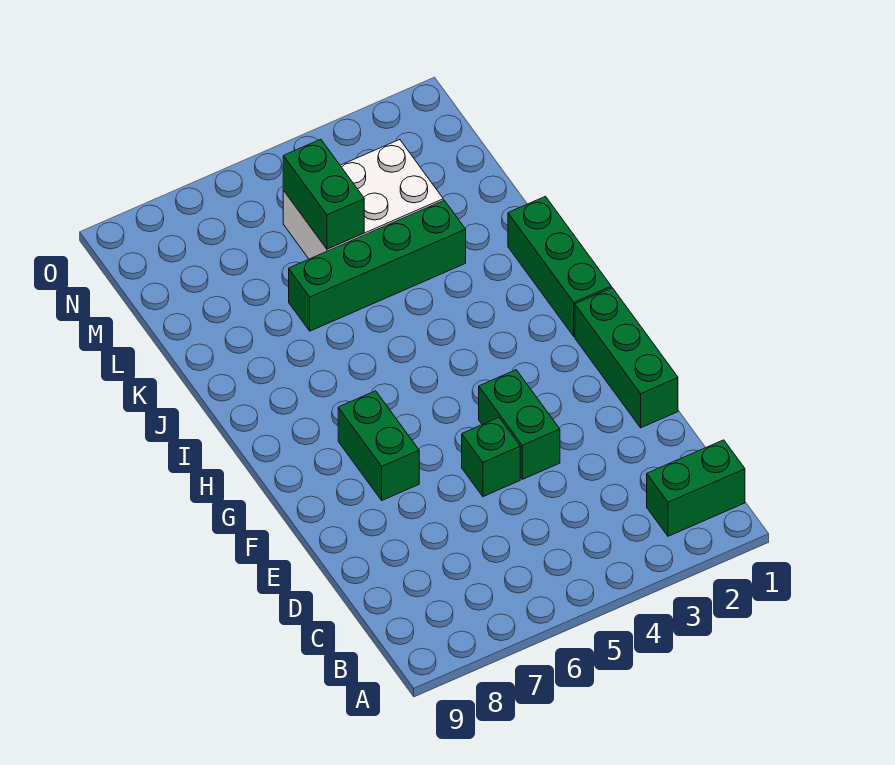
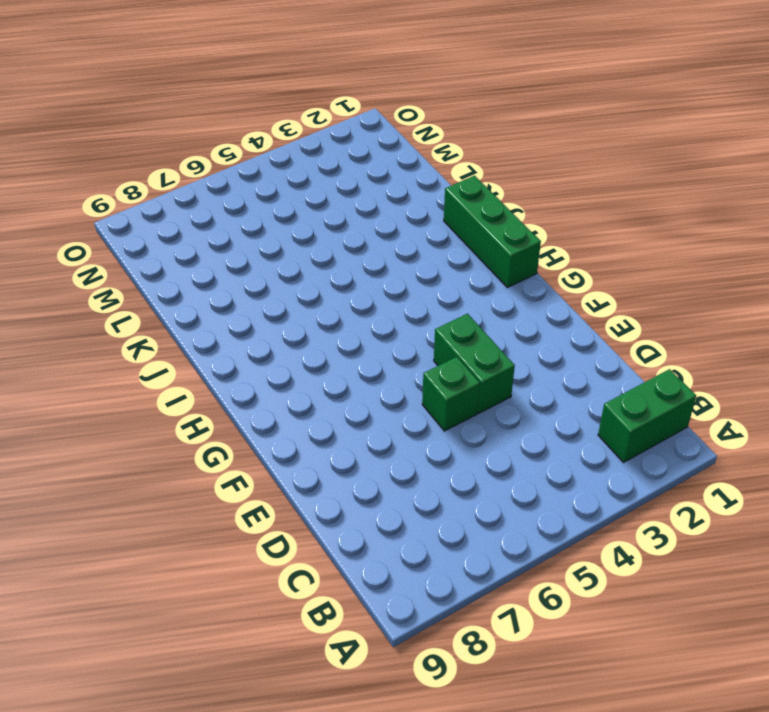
none -> green brick E1:G1 level 1
none -> green brick F7:G7 level 1

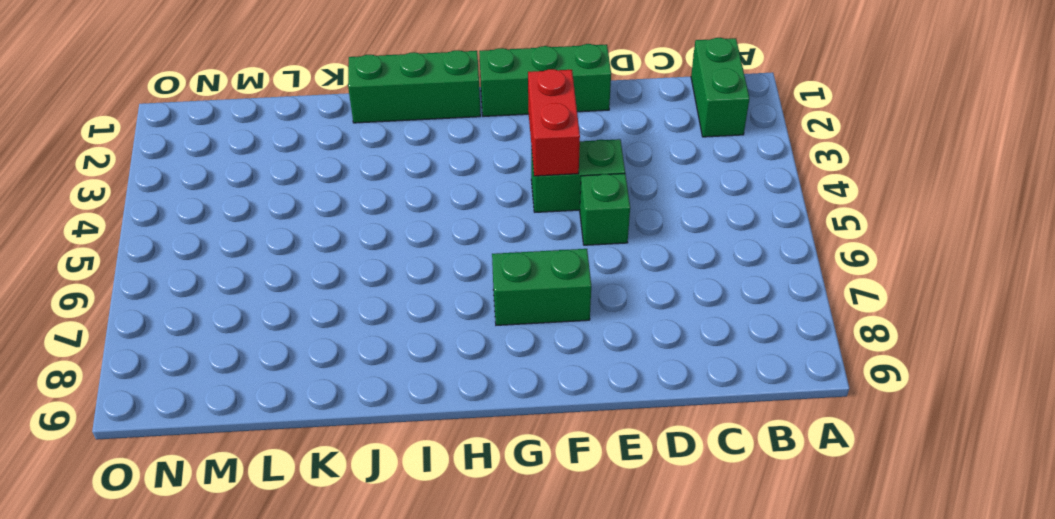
red brick F3:F4 level 2 -> none
none -> green brick K3:K6 level 1
none -> white brick L3:M5 level 1

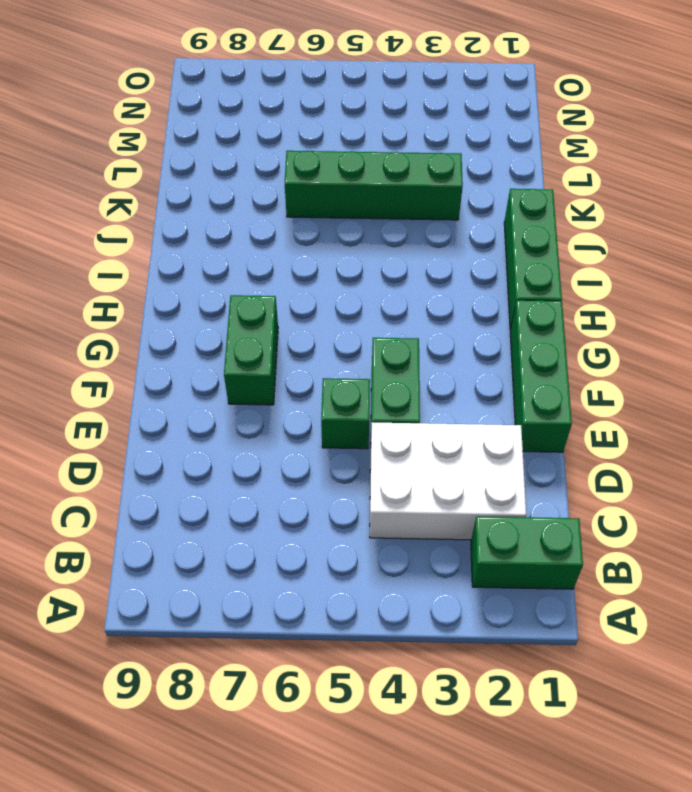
white brick C2:D4 level 1 -> white brick L3:M5 level 1
none -> green brick L5:M5 level 2

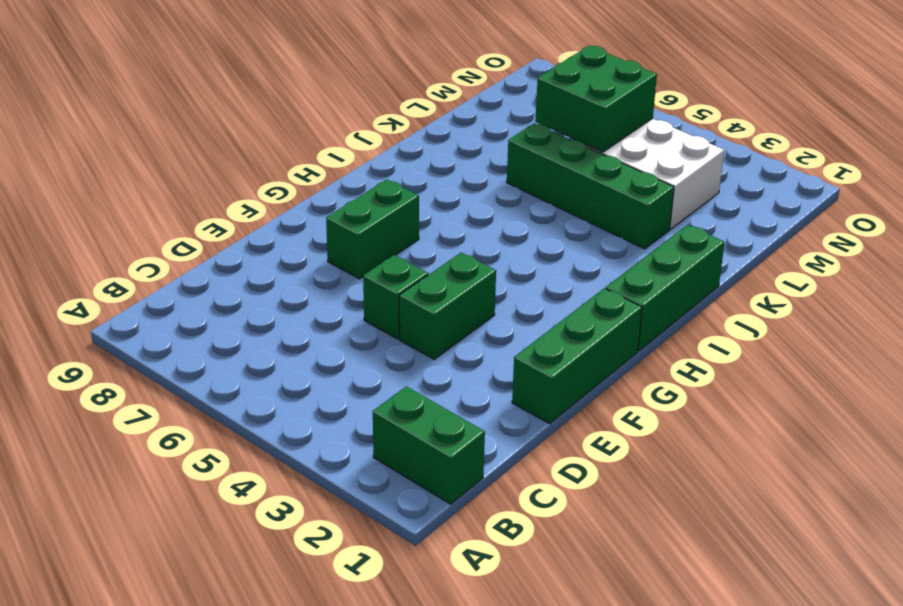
green brick L5:M6 level 2 -> green brick L5:M5 level 2

